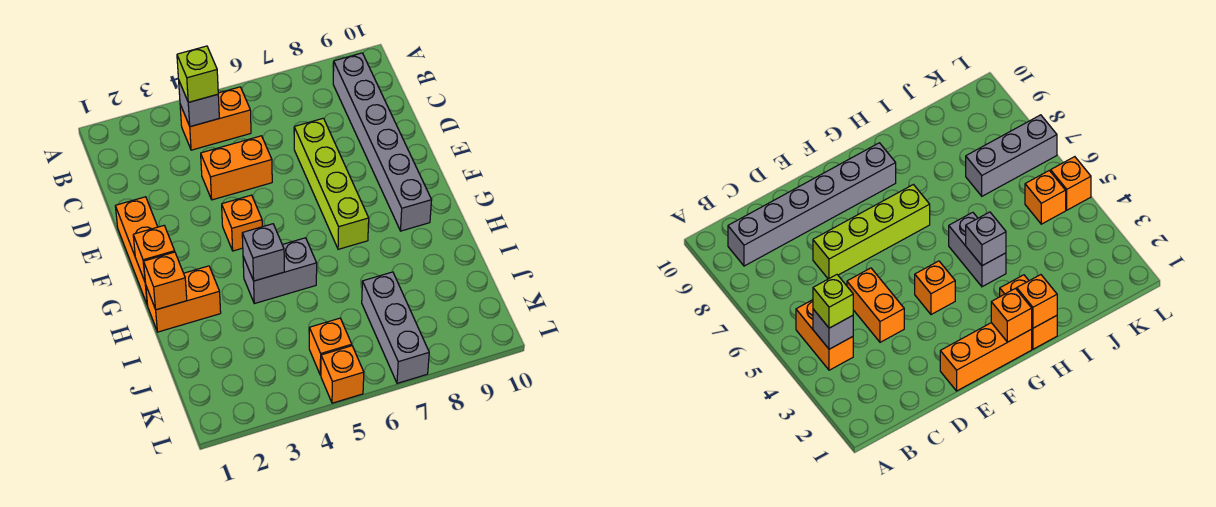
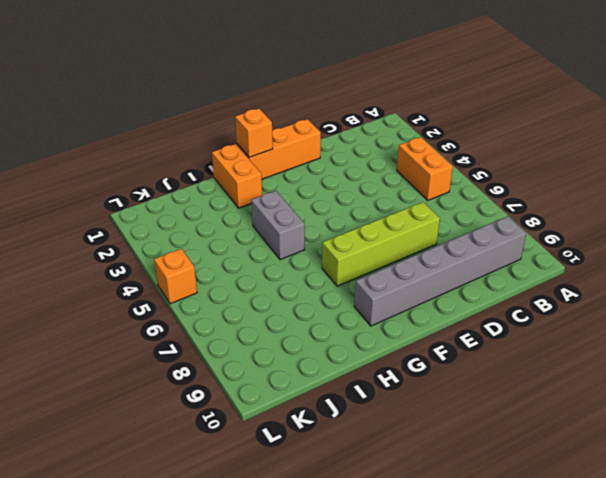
none -> orange brick D4:D5 level 1
none -> orange brick F4 level 1
none -> grey brick J7:L7 level 1

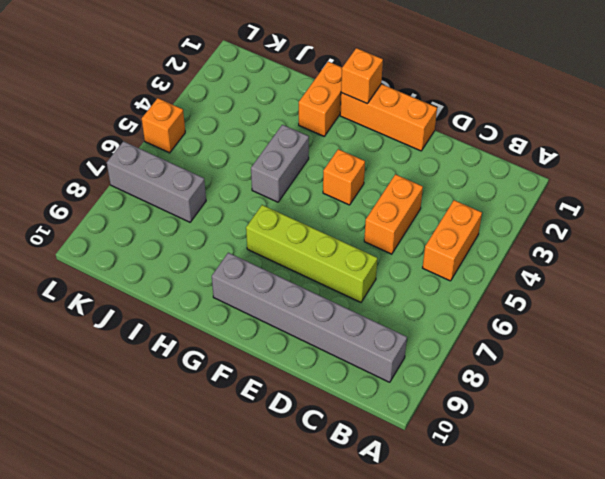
none -> orange brick K5 level 1
none -> grey brick B4 level 2
none -> orange brick H1 level 2

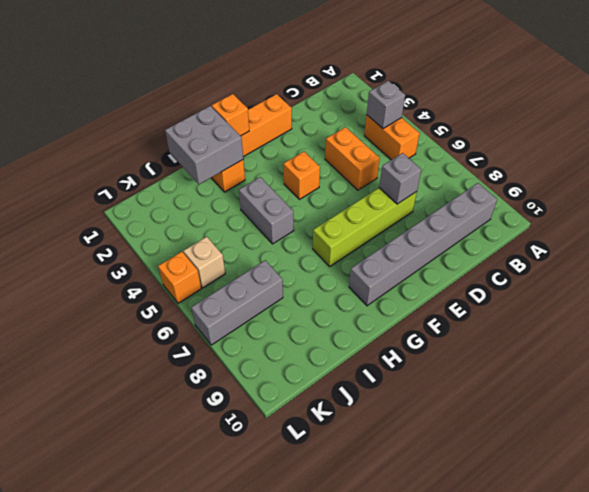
grey brick D7 level 2 -> grey brick H4 level 2
grey brick H1:I2 level 2 -> orange brick H1 level 2
tan brick K5 level 1 -> orange brick K5 level 1
none -> lime brick B4 level 3

